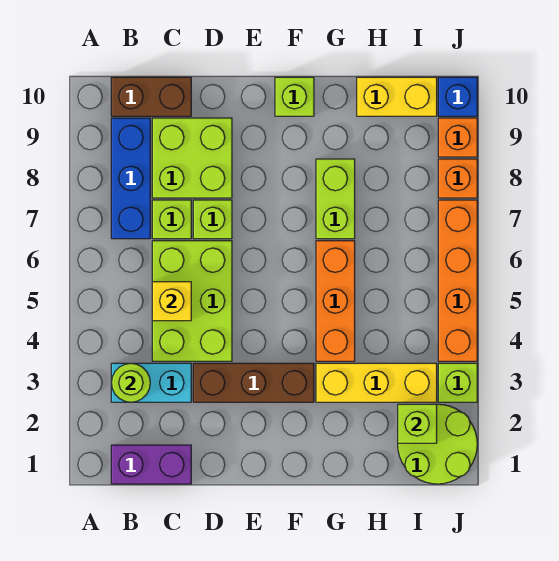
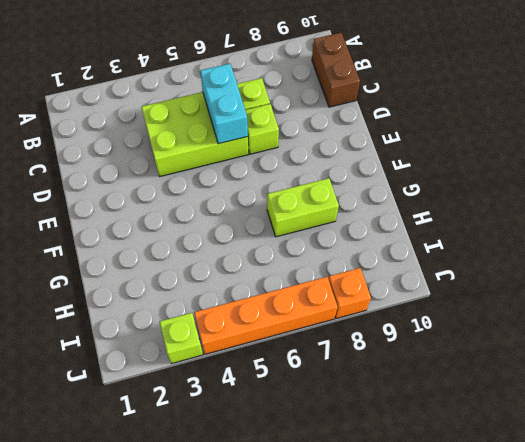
cyan brick C6:D6 level 2 -> cyan brick B3:C3 level 1
none -> purple brick B1:C1 level 1
none -> blue brick B7:B9 level 1
none -> lime brick C8:D9 level 1

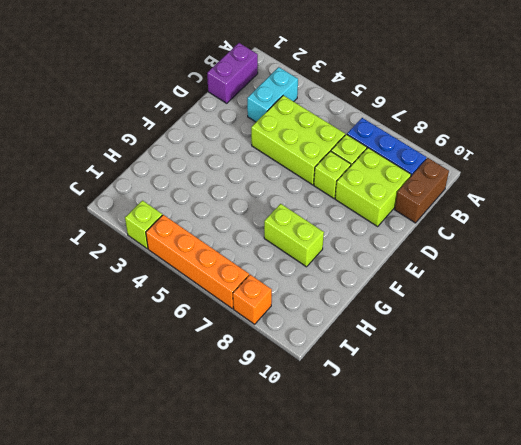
none -> brown brick D3:F3 level 1
none -> lime brick F10 level 1
none -> yellow brick G3:I3 level 1

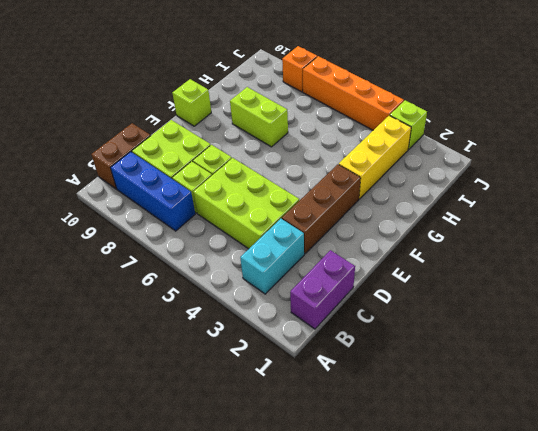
none -> orange brick G4:G6 level 1
none -> yellow brick H10:I10 level 1
none -> lime round brick I1:J2 level 1

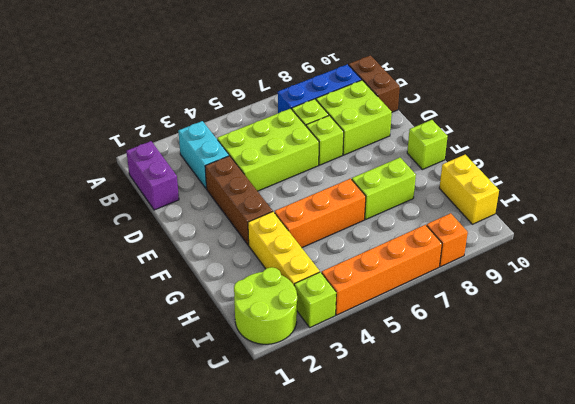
none -> orange brick J9 level 1
none -> blue brick J10 level 1
none -> lime round brick B3 level 2

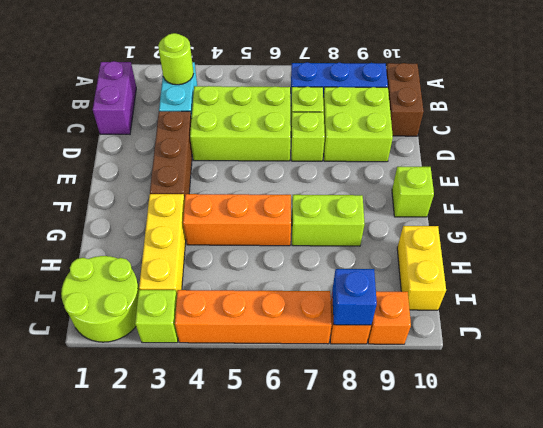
blue brick J8 level 2 -> blue brick J10 level 1
none -> yellow brick C5 level 2
none -> lime brick I2 level 2

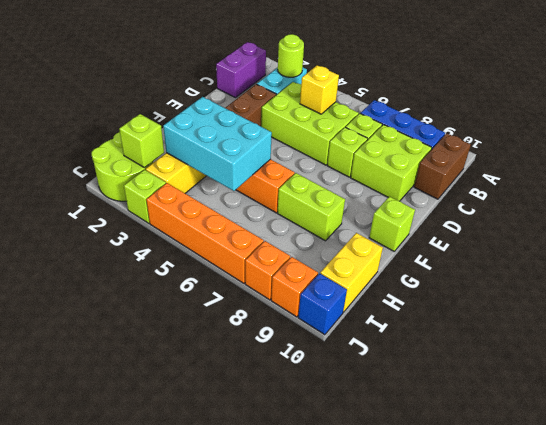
cyan brick G3:H5 level 2 -> none

